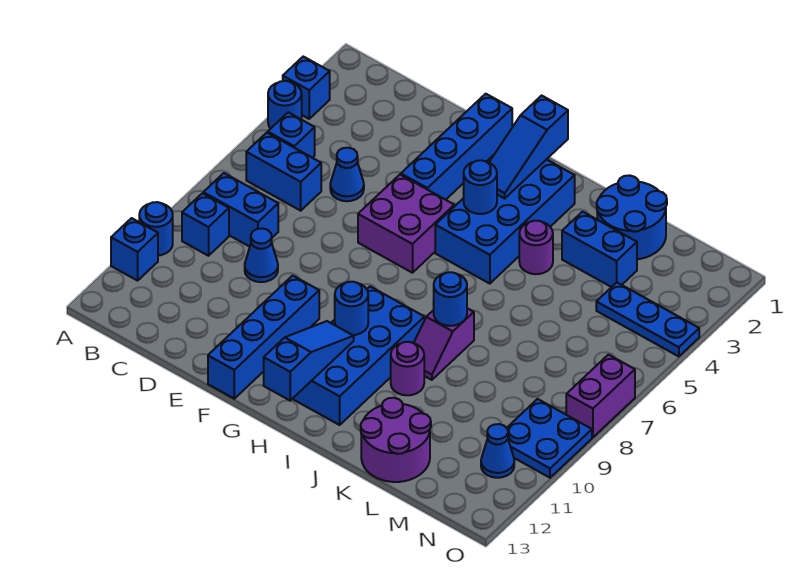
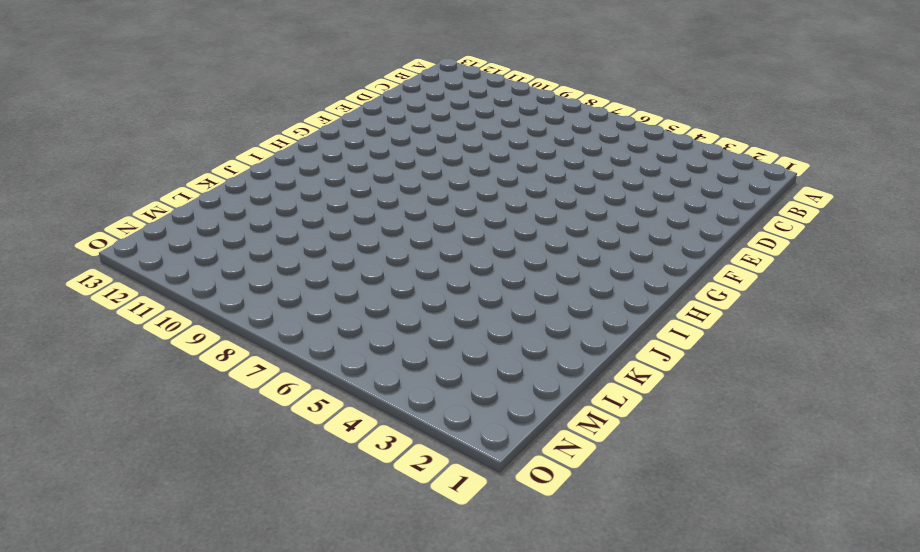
none -> blue brick A3 level 1
none -> blue round brick A4 level 1
none -> blue round brick A10 level 1
none -> blue brick A11 level 1

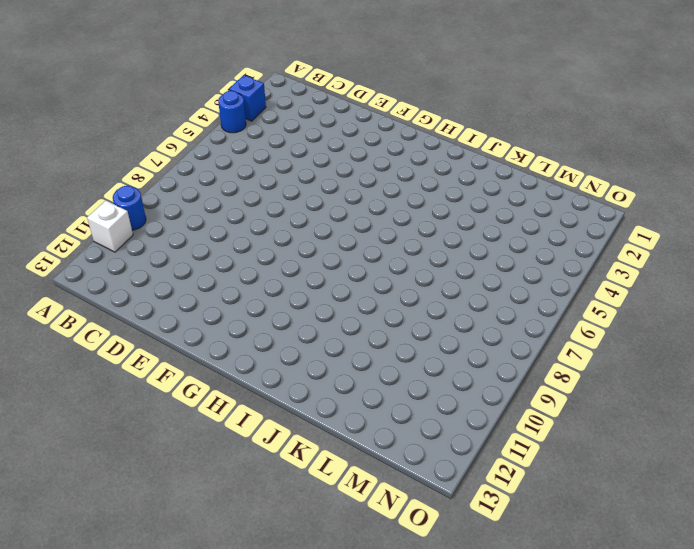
white brick A11 level 1 -> blue brick A11 level 1
none -> blue brick B5 level 1
none -> blue brick B6:C6 level 1
none -> blue brick B8:C8 level 1
none -> blue brick B9 level 1

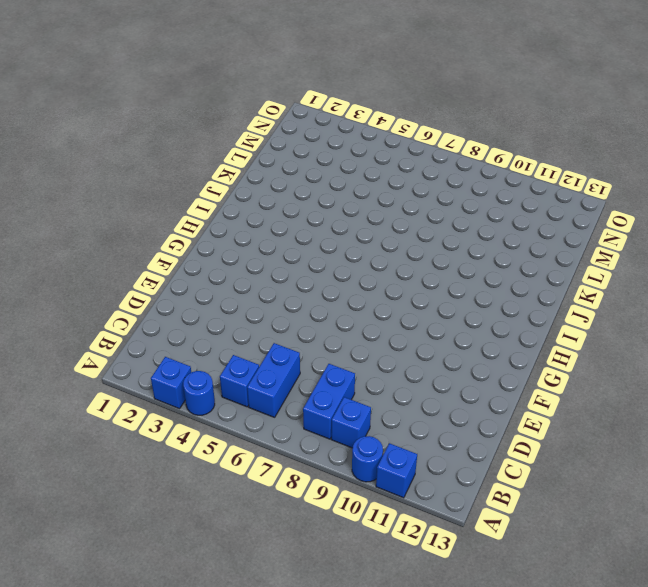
none -> blue cone D5 level 1
none -> blue cone D9 level 1
none -> blue brick F1:F4 level 1
none -> purple brick F5:G6 level 1

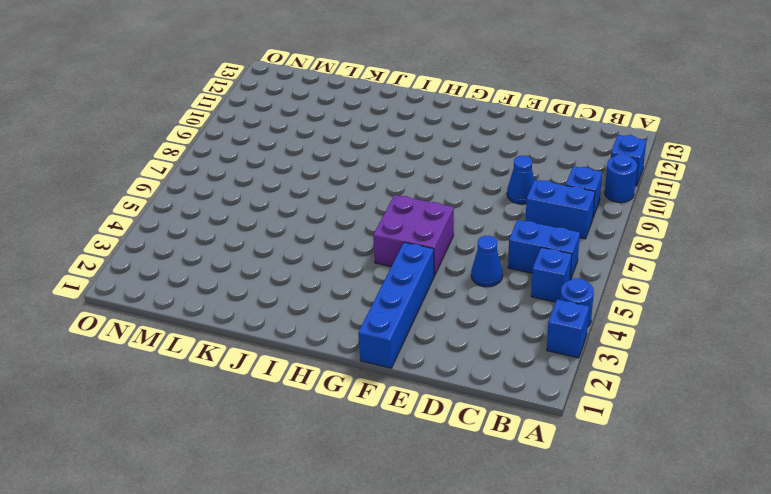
none -> blue brick F10:F13 level 1
none -> blue brick H2:I5 level 1
none -> blue brick H9:I12 level 1
none -> purple round brick J4 level 1

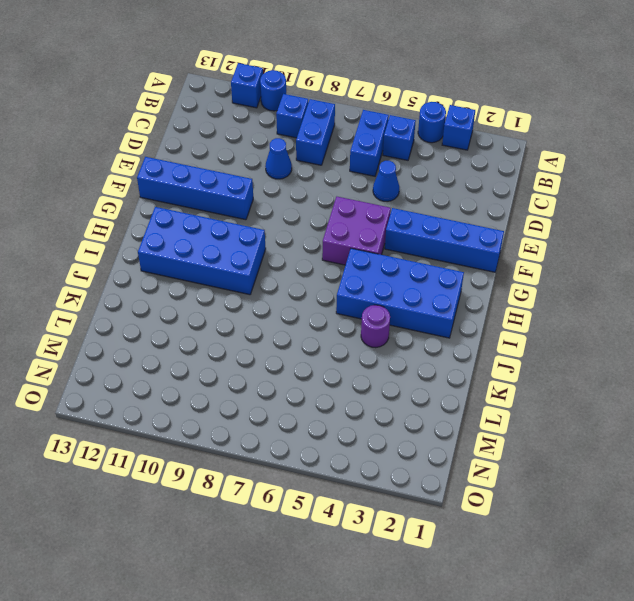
none -> purple slope J8:J9 level 1 top 8
none -> purple round brick J10 level 1
none -> blue round brick K1:L2 level 1
none -> blue brick K3:L3 level 1

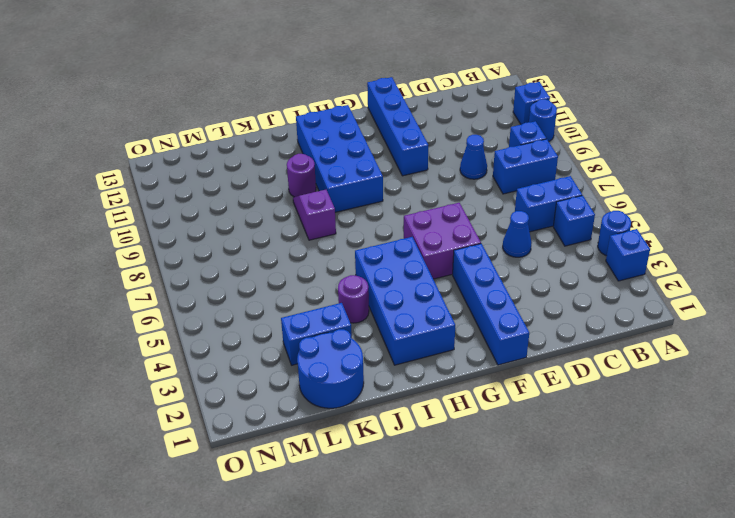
none -> purple round brick K12:L13 level 1
none -> blue plate M4:O4 level 1
none -> blue plate N9:O10 level 1
none -> blue cone N11 level 1

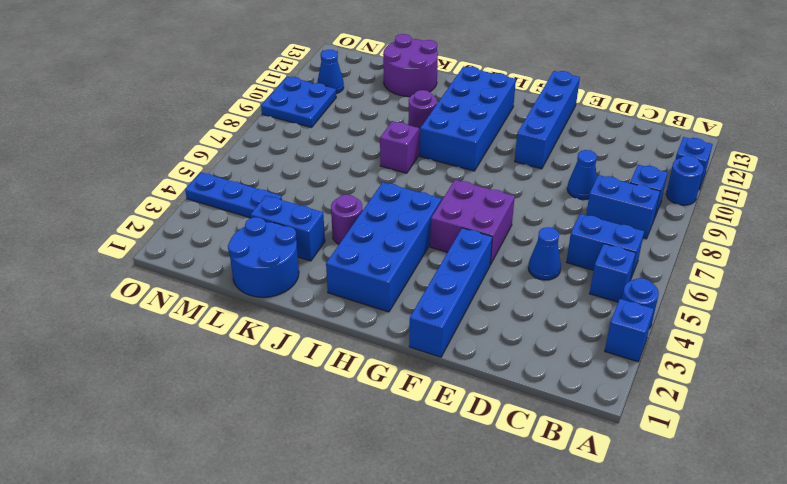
none -> purple brick O7:O8 level 1
none -> blue slope H1:H3 level 2 top 1
none -> blue round brick H4 level 2
none -> blue round brick H10 level 2

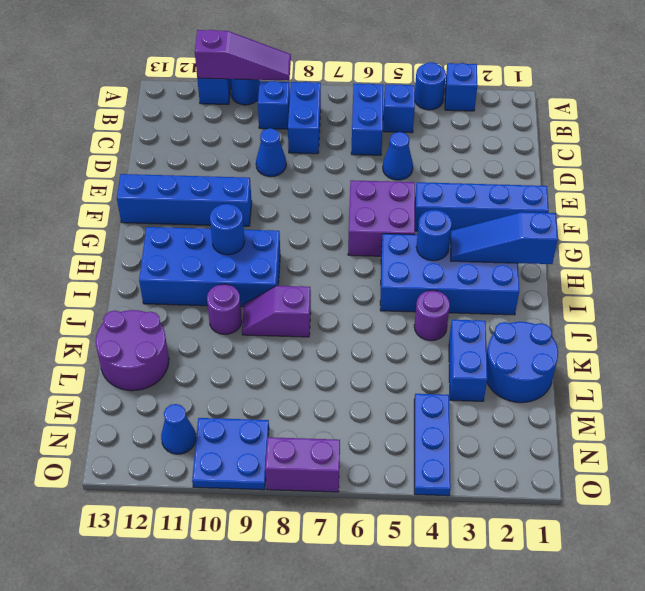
purple slope A9:A11 level 2 top 11 -> none
none -> blue slope H11:H13 level 2 top 13
none -> blue round brick J8 level 2

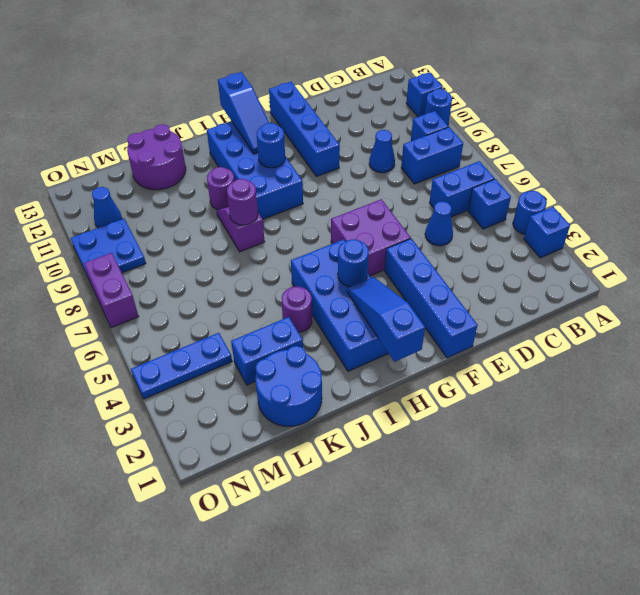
purple round brick J8 level 2 -> blue round brick J8 level 2

